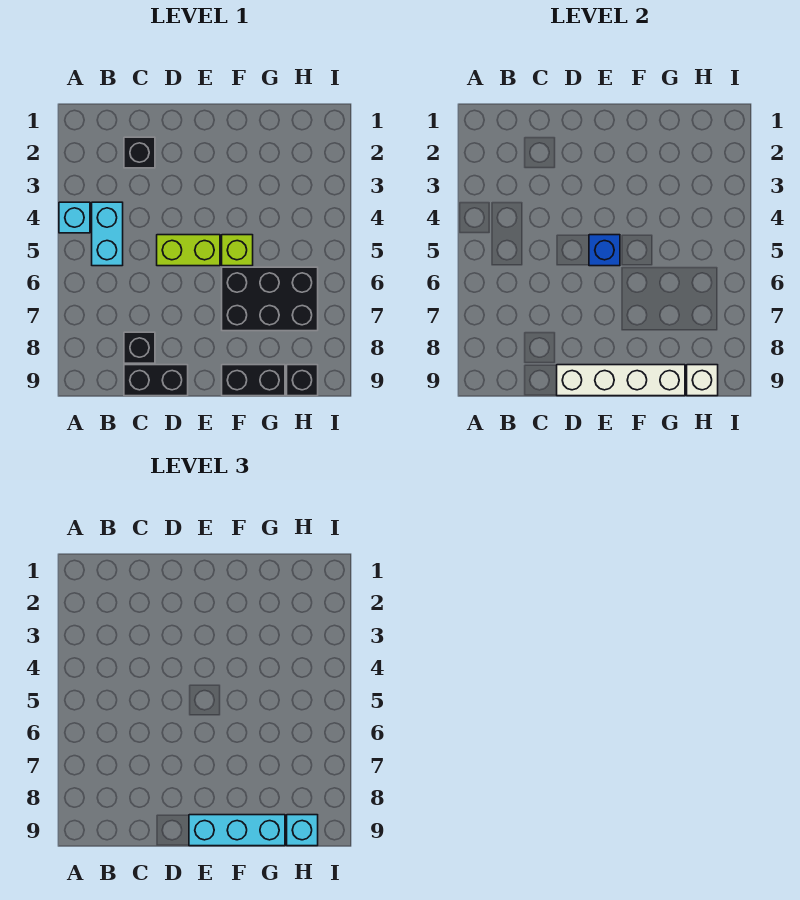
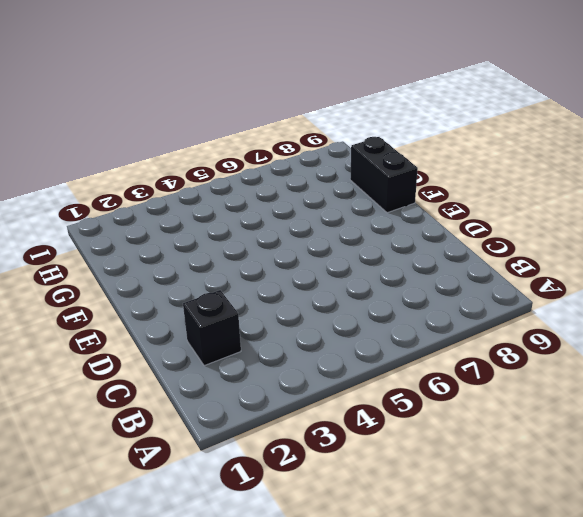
none -> cyan brick A4 level 1
none -> cyan brick B4:B5 level 1
none -> black brick C8 level 1

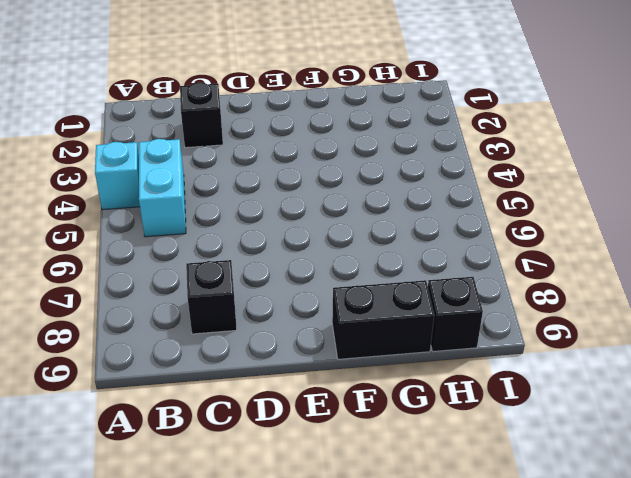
none -> black brick C9:D9 level 1
none -> lime brick D5:E5 level 1
none -> lime brick F5 level 1

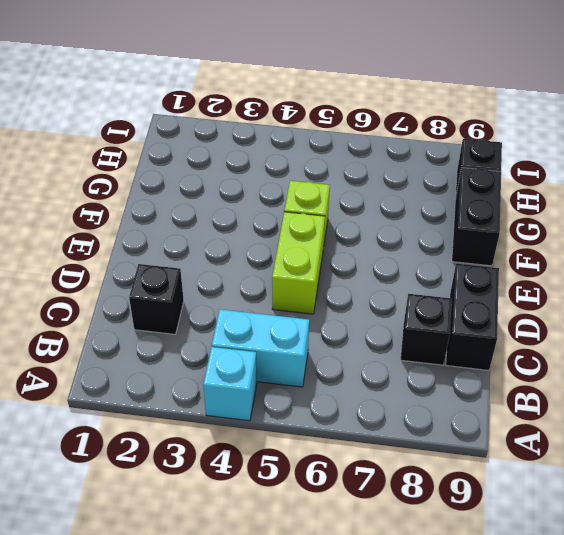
none -> black brick F6:H7 level 1
none -> white brick D9:G9 level 2
none -> blue brick E5 level 2

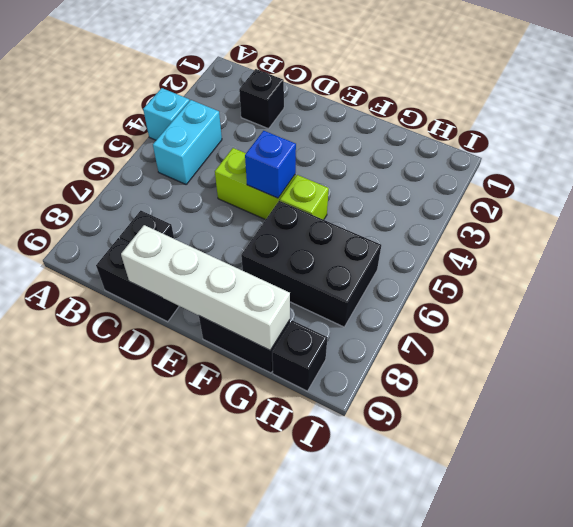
none -> white brick H9 level 2
none -> cyan brick E9:G9 level 3
none -> cyan brick H9 level 3

